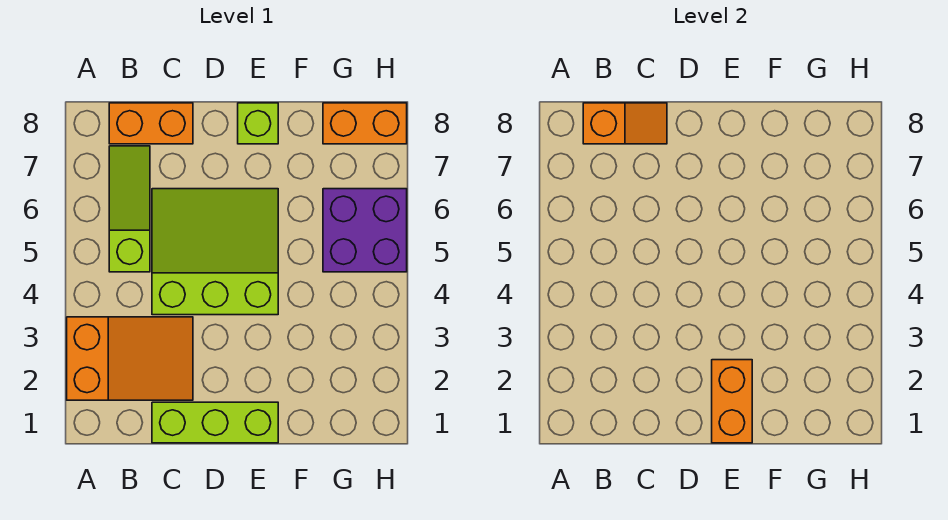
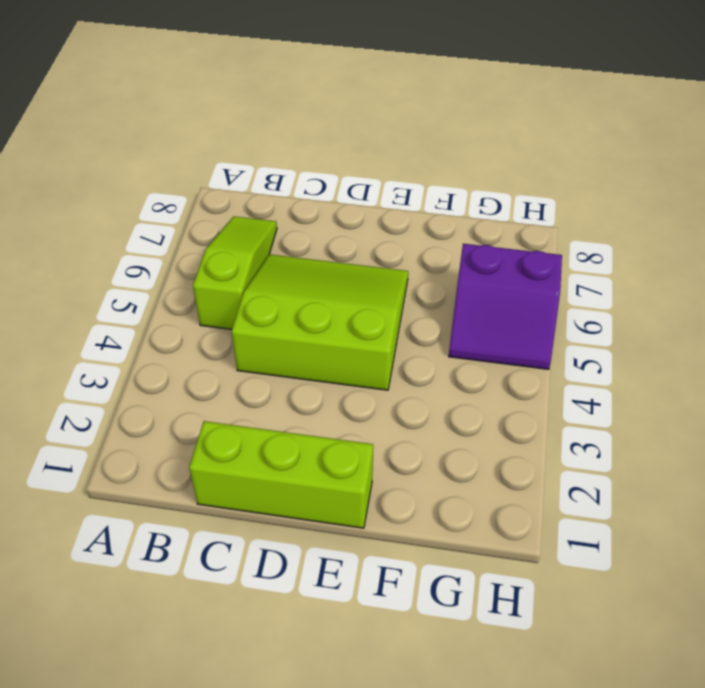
purple slope G5:H6 level 1 top 6 -> purple brick G5:H6 level 1
none -> orange slope A2:C3 level 1 top A
none -> orange brick B8:C8 level 1

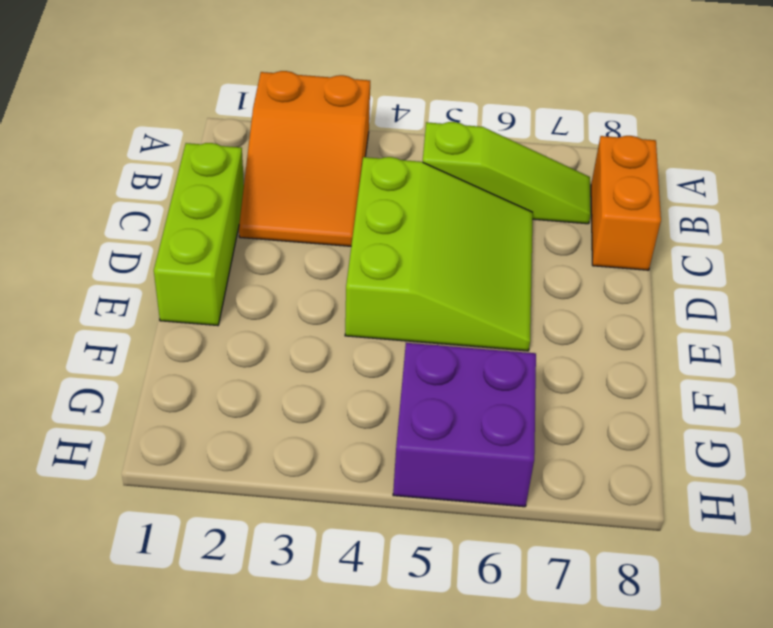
none -> lime brick E8 level 1
none -> orange brick G8:H8 level 1

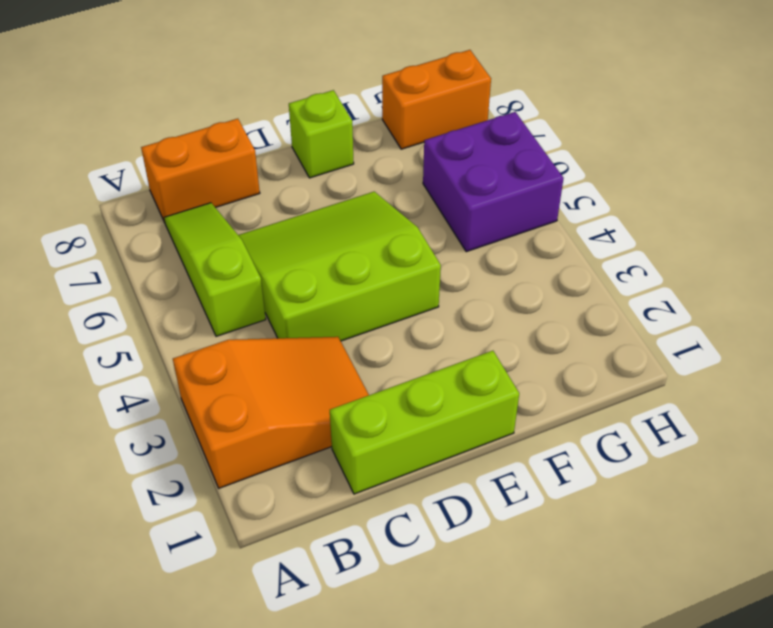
none -> orange slope B8:C8 level 2 top B
none -> orange brick E1:E2 level 2

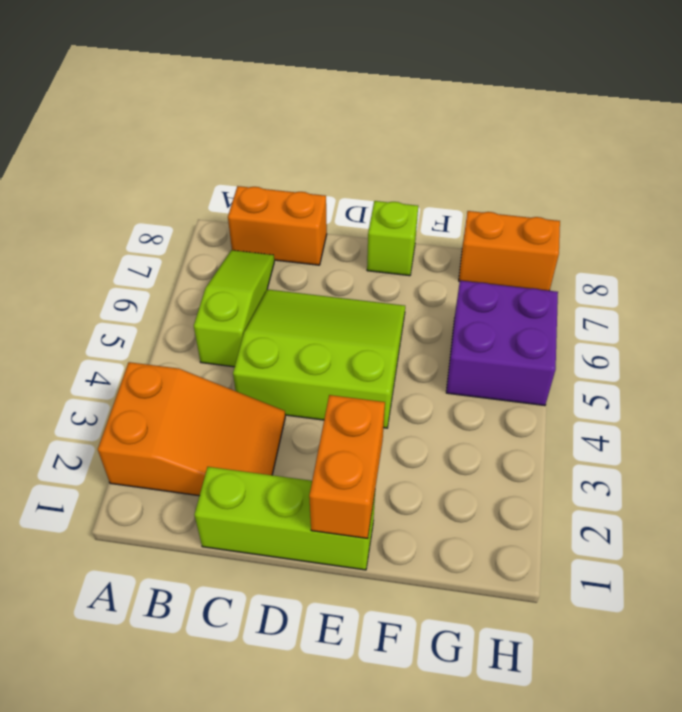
none -> orange slope B8:C8 level 2 top B

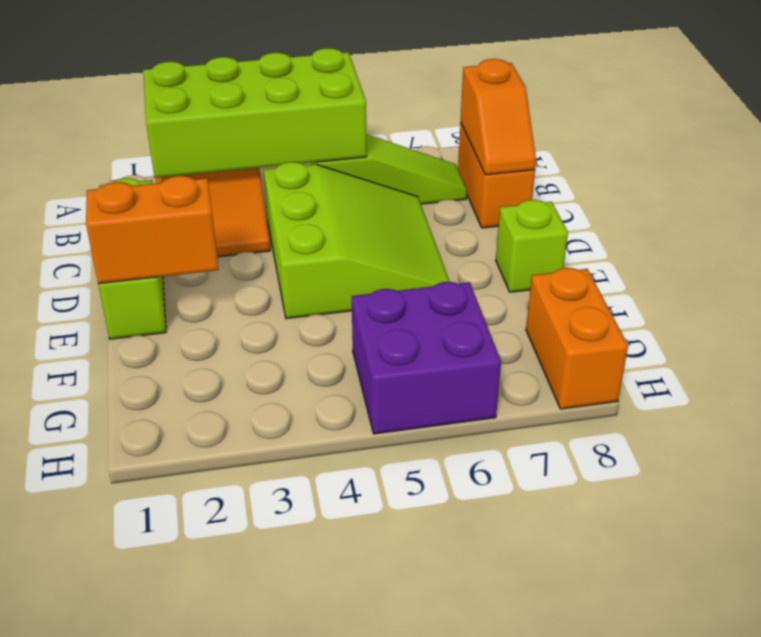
lime brick A2:B5 level 2 -> none

